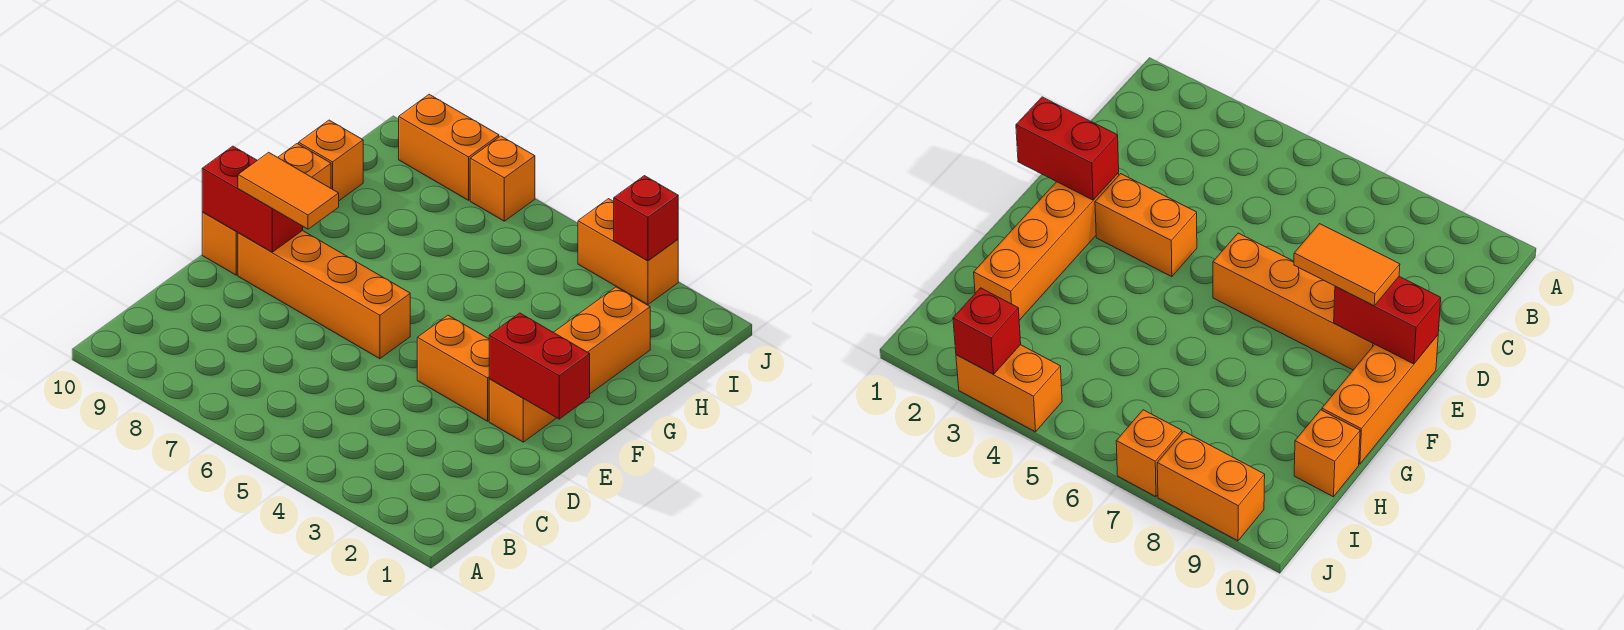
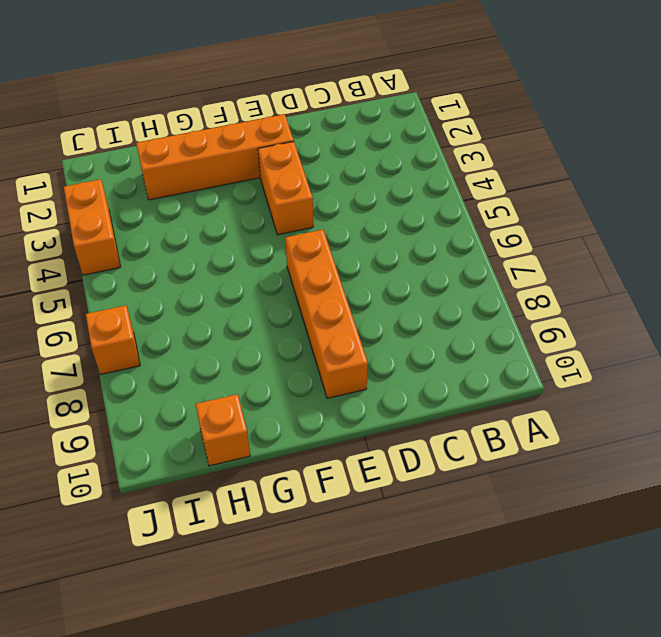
none -> orange brick E10:G10 level 1
none -> orange brick J8:J9 level 1
none -> red brick E1:E2 level 2

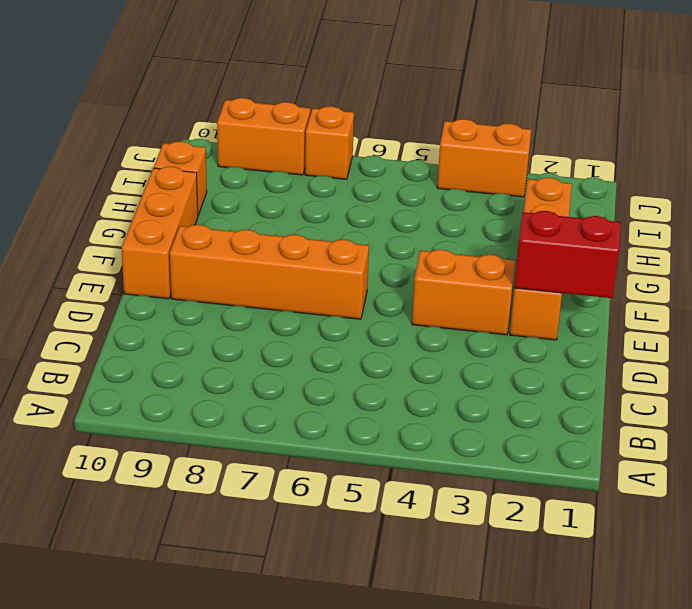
none -> red brick E9:E10 level 2
none -> red brick J3 level 2
none -> orange tile E8:E9 level 3

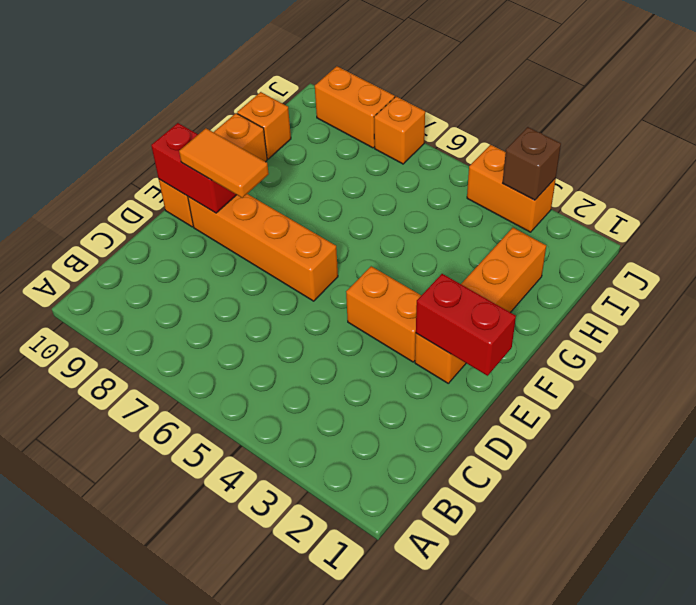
brown brick J3 level 2 -> red brick J3 level 2

